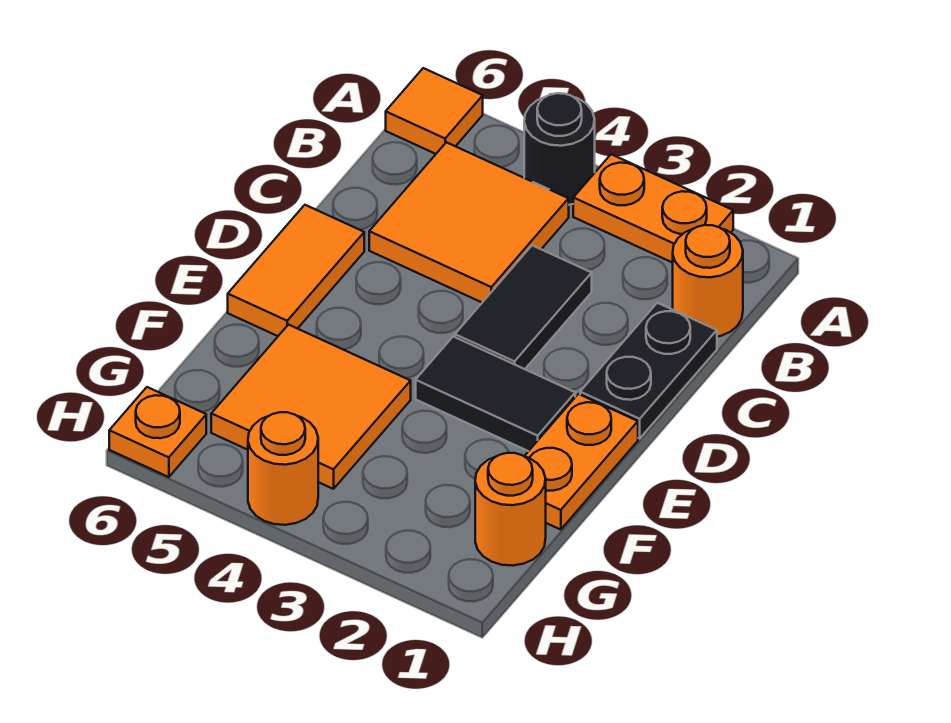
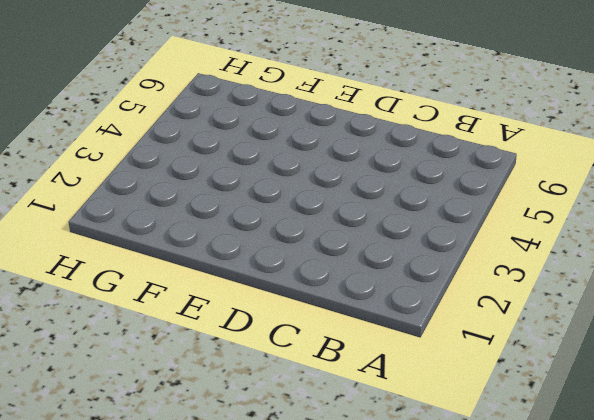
none -> orange plate A2:A3 level 1
none -> black round brick A4 level 1
none -> orange tile A6 level 1

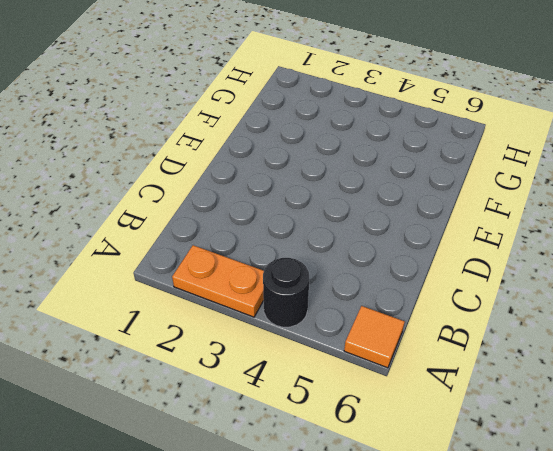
none -> orange round brick B1 level 1
none -> orange tile B4:C5 level 1
none -> black plate C1:D1 level 1

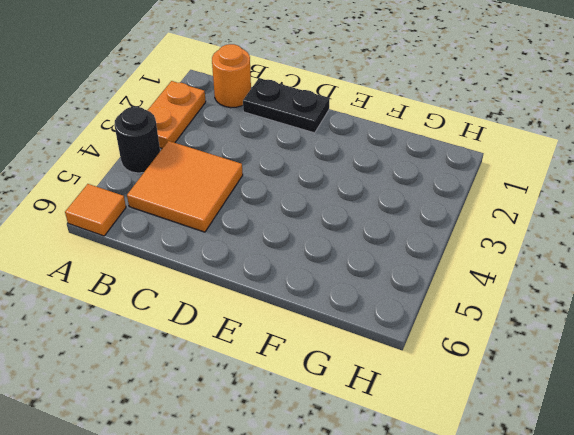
none -> black tile C3:D3 level 1
none -> orange tile D6:E6 level 1
none -> orange plate E1:F1 level 1

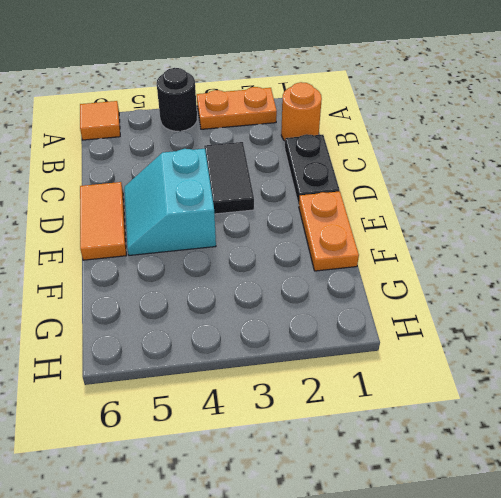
cyan slope D4:E5 level 1 top 4 -> none
none -> orange tile B4:C5 level 1
none -> black tile E2:E3 level 1
none -> orange tile F4:G5 level 1

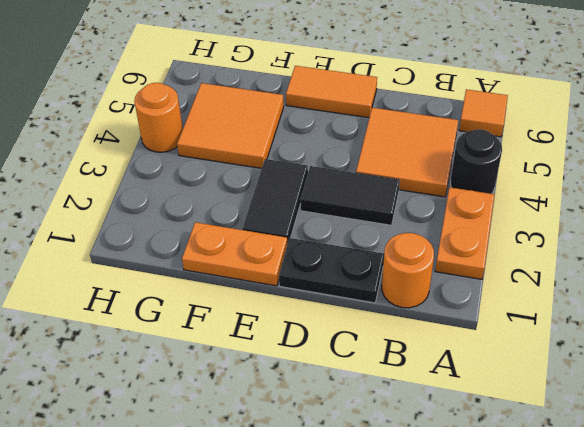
none -> orange round brick G1 level 1
none -> orange plate H6 level 1

